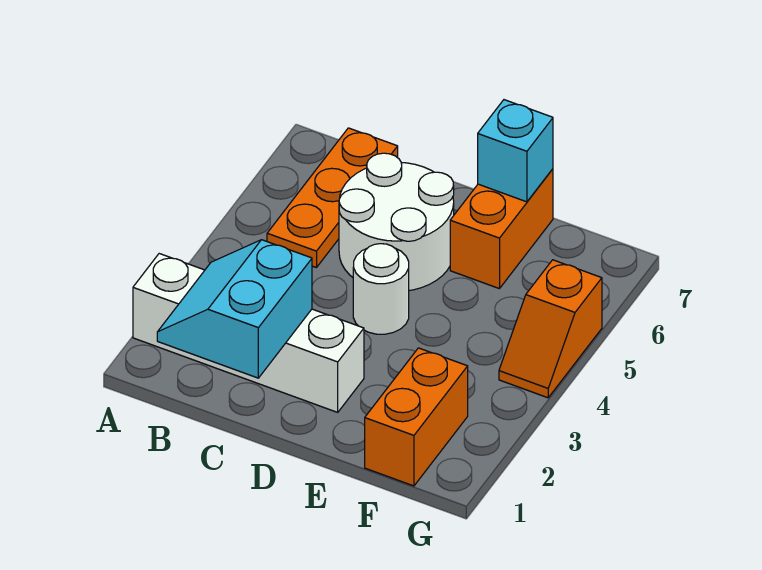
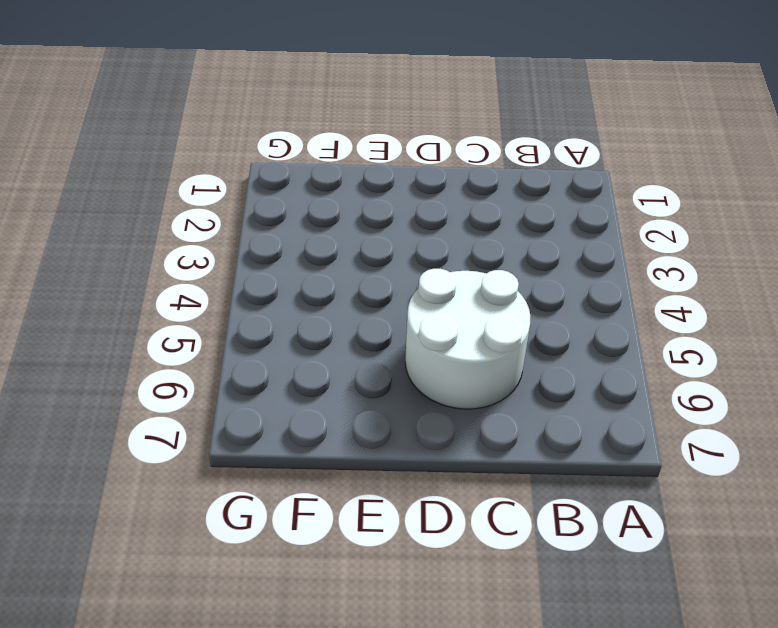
none -> white brick A2:D2 level 1
none -> orange plate B5:B7 level 1

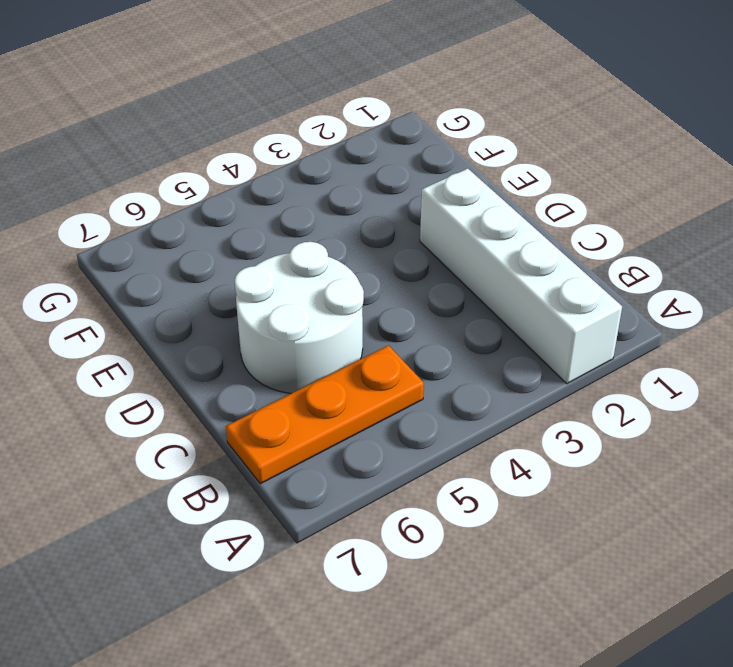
none -> white round brick D4 level 1
none -> orange brick E6:E7 level 1

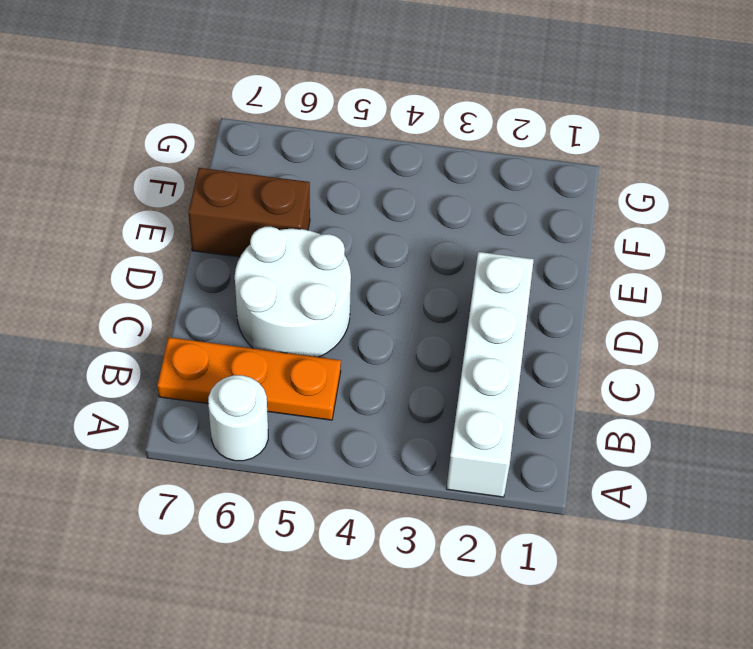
white round brick A6 level 1 -> white round brick D4 level 1
brown brick E6:E7 level 1 -> orange brick E6:E7 level 1
none -> orange brick F1:F2 level 1
none -> orange slope G4:G5 level 1 top 5

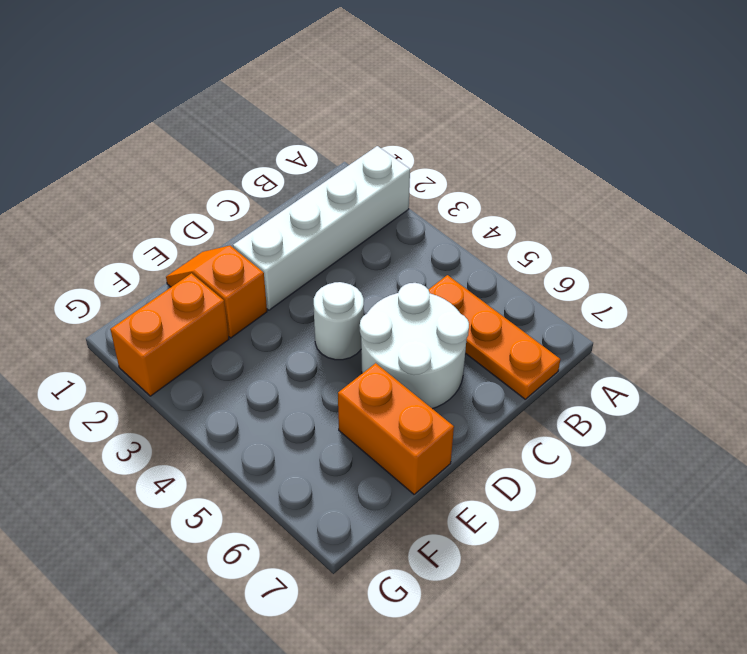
orange slope E1:E2 level 1 top 2 -> orange slope G4:G5 level 1 top 5
orange brick F2:G2 level 1 -> orange brick F1:F2 level 1
none -> cyan slope B1:C2 level 2 top C
none -> cyan brick E7 level 2

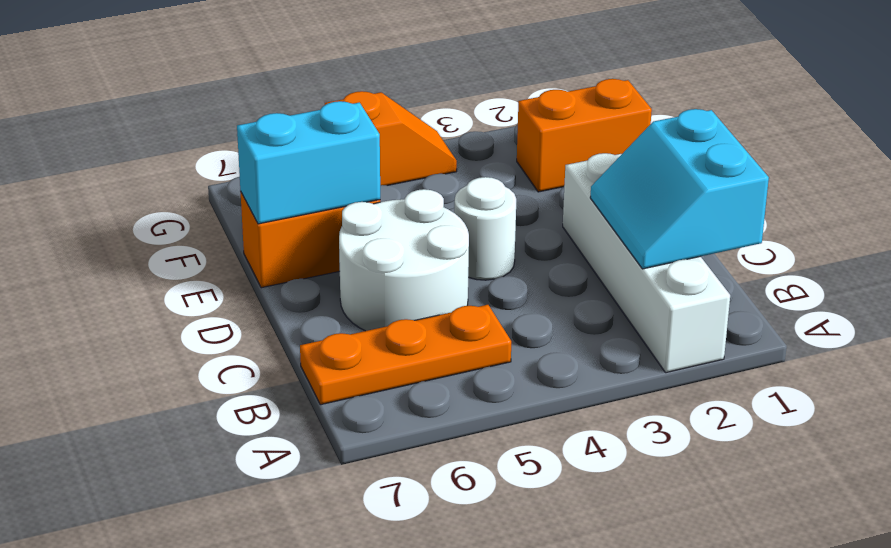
cyan slope B1:C2 level 2 top 1 -> cyan slope B1:C2 level 2 top C
cyan brick E6:E7 level 2 -> cyan brick E7 level 2

